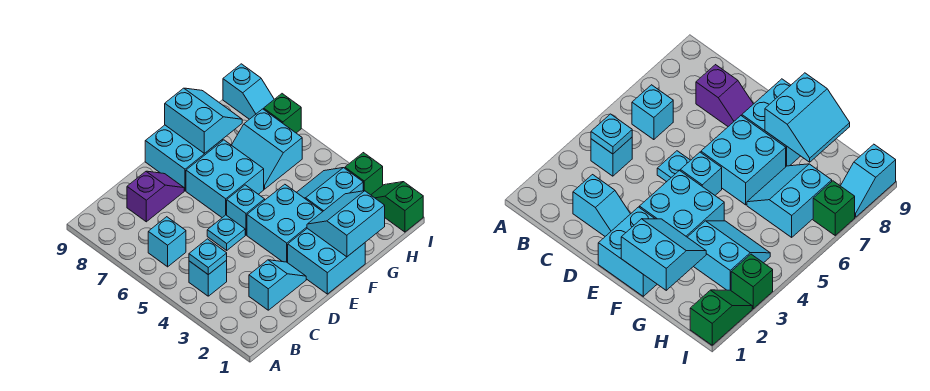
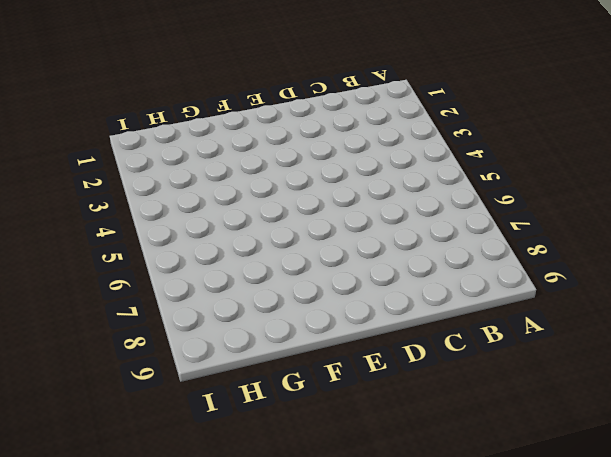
none -> cyan brick B4 level 1
none -> cyan brick B6 level 1
none -> cyan slope C2:D2 level 1 top C

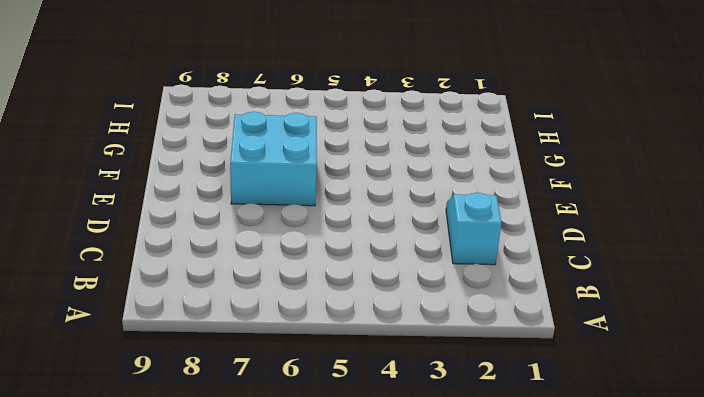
none -> cyan brick B4 level 1
none -> cyan brick B6 level 1
none -> purple slope C8:D8 level 1 top C

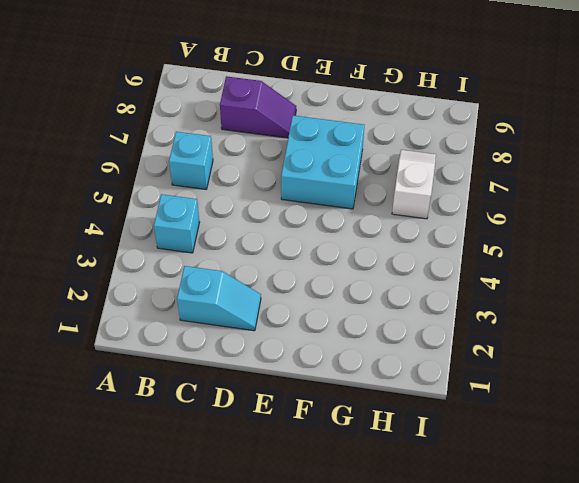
white slope H6:H7 level 1 top 6 -> cyan slope G6:H7 level 1 top H
none -> cyan plate D5 level 1
none -> cyan brick E1:F2 level 1
none -> cyan brick E3:F4 level 1

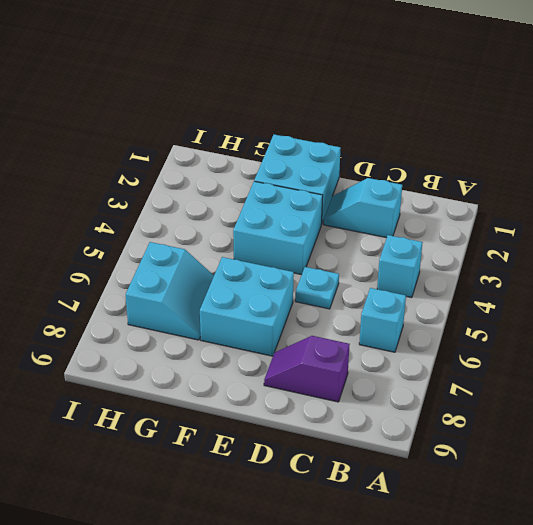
none -> cyan brick E5 level 1
none -> cyan brick E8:F9 level 1
none -> cyan slope G3:H4 level 1 top 3

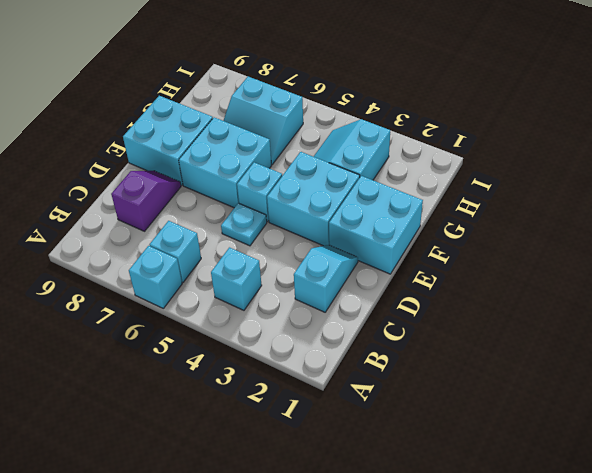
cyan brick A6 level 1 -> none
none -> green slope I1:I2 level 1 top 1
none -> green brick I3 level 1
none -> green brick I7 level 1

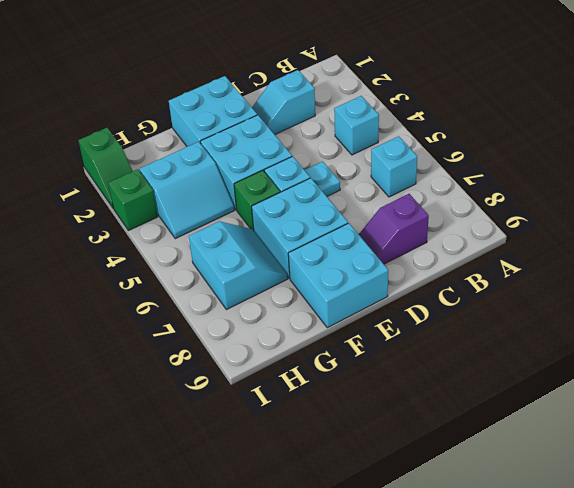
green brick F5 level 1 -> green brick I7 level 1
none -> cyan slope I8:I9 level 1 top 9
none -> cyan plate B4 level 2
none -> cyan slope F1:G2 level 2 top 1

